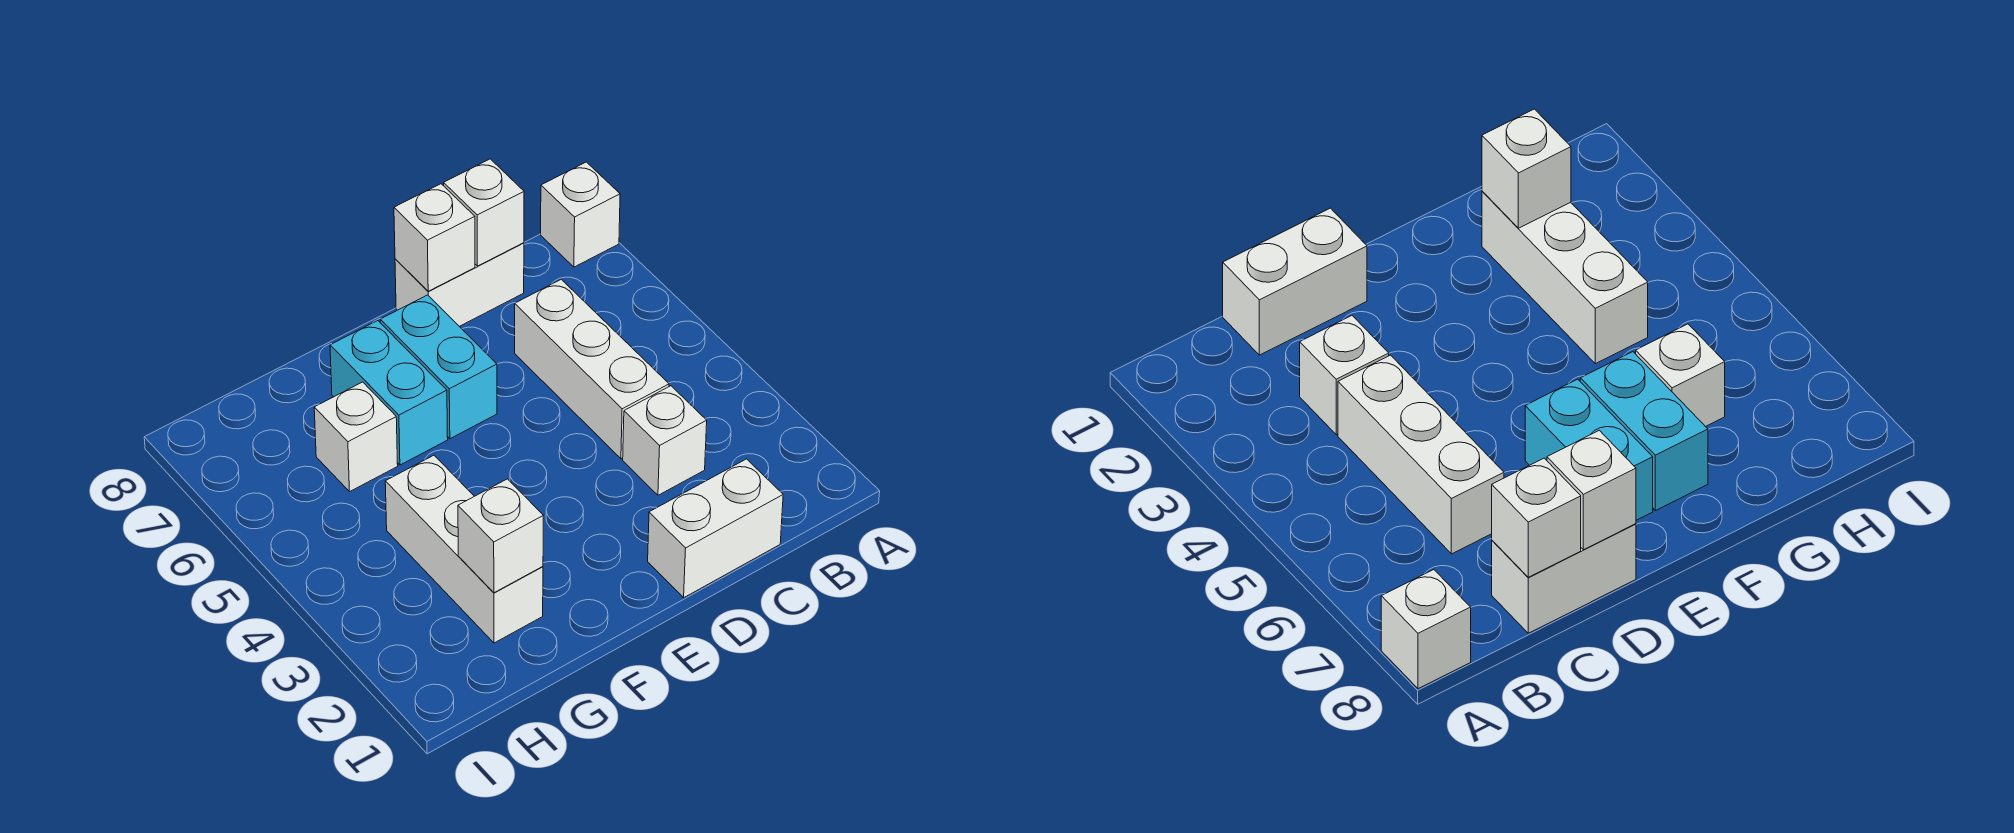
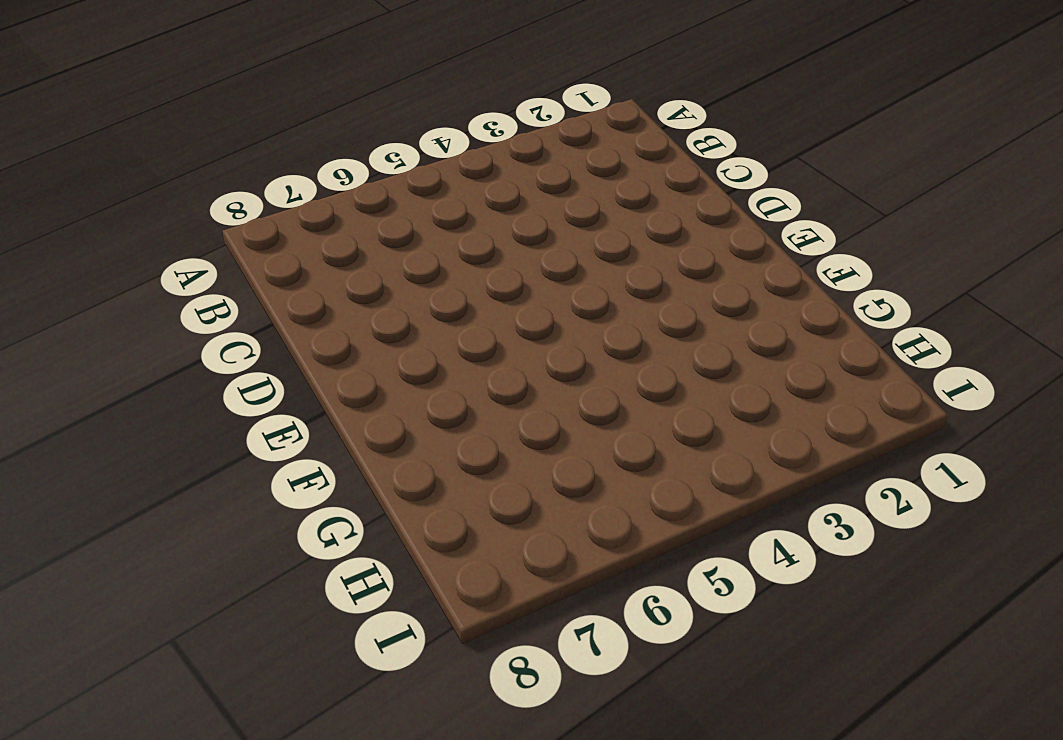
none -> white brick A8 level 1
none -> white brick C1:D1 level 1
none -> white brick C3 level 1

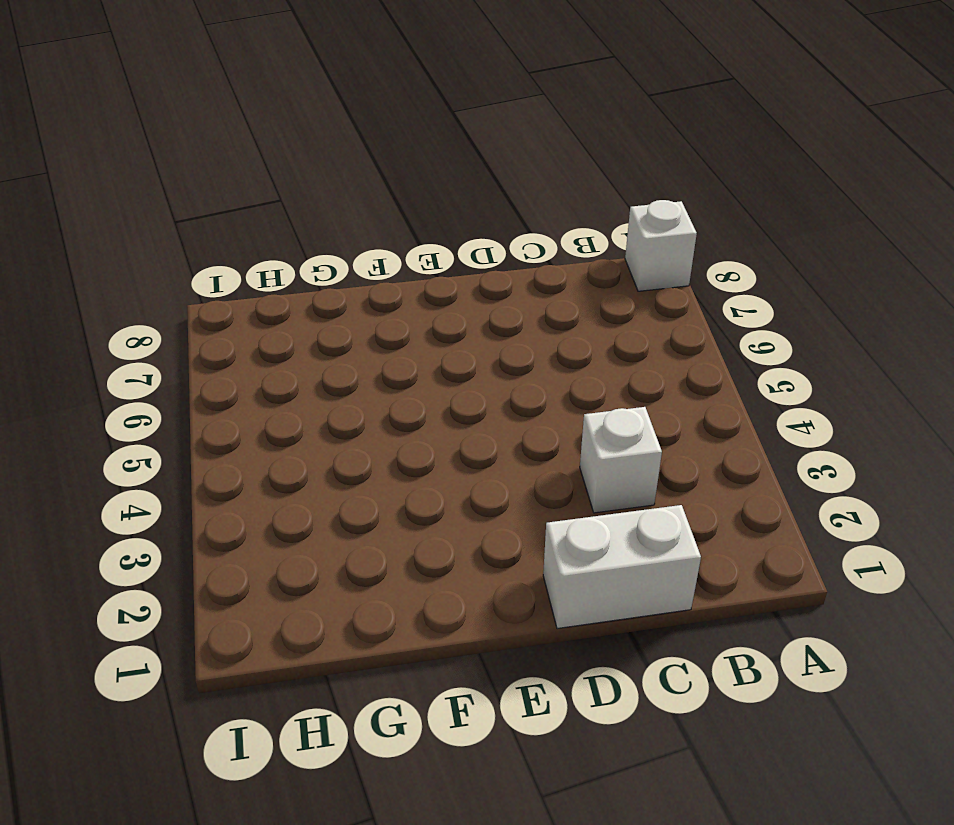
none -> white brick C4:C6 level 1
none -> white brick C8:D8 level 1
none -> cyan brick E6:E7 level 1

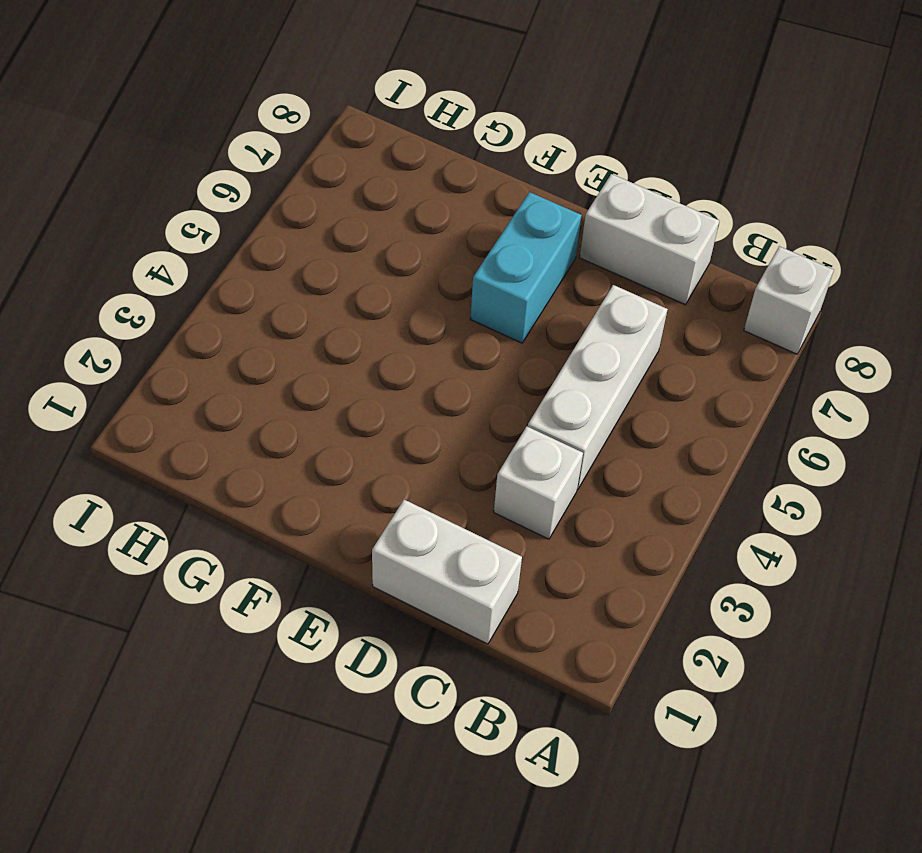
none -> cyan brick F6:F7 level 1
none -> white brick G2:G4 level 1
none -> white brick G6 level 1

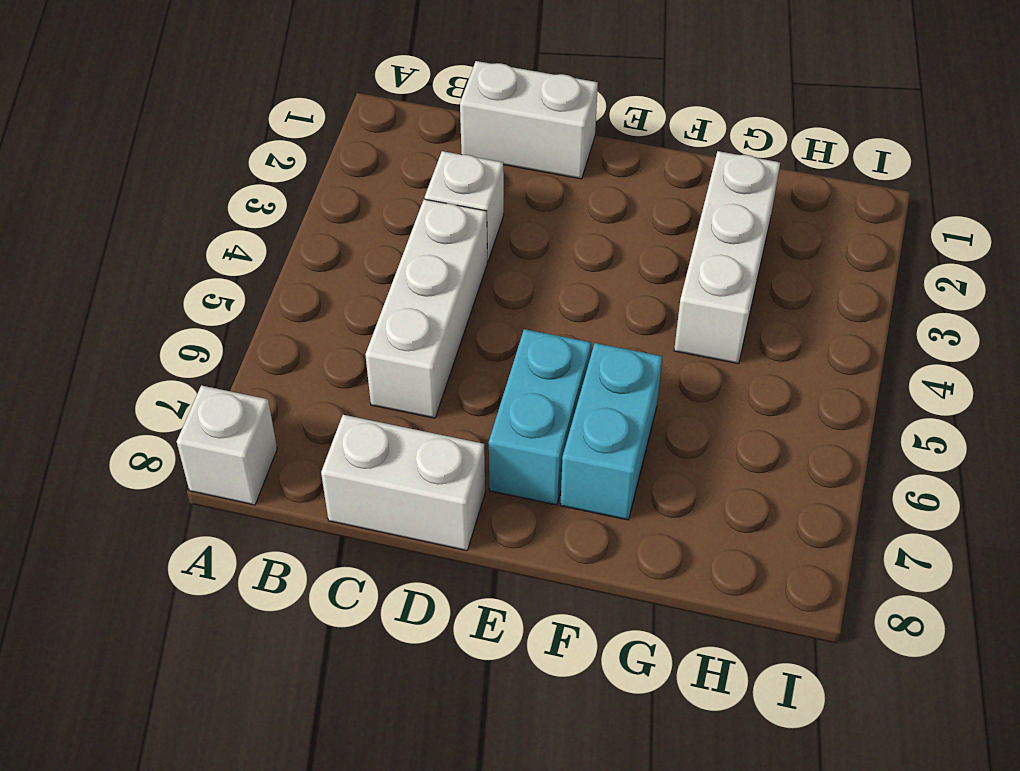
none -> white brick G6 level 1
none -> white brick C8 level 2
none -> white brick D8 level 2

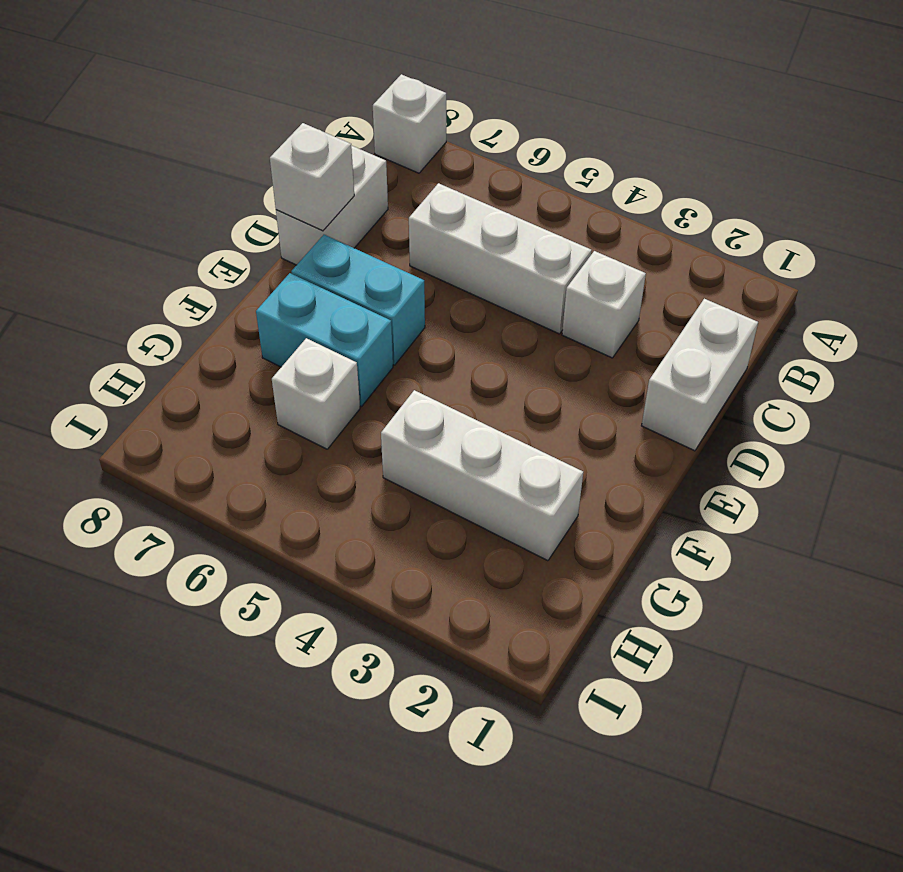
none -> white brick C8 level 2
none -> white brick G2 level 2

